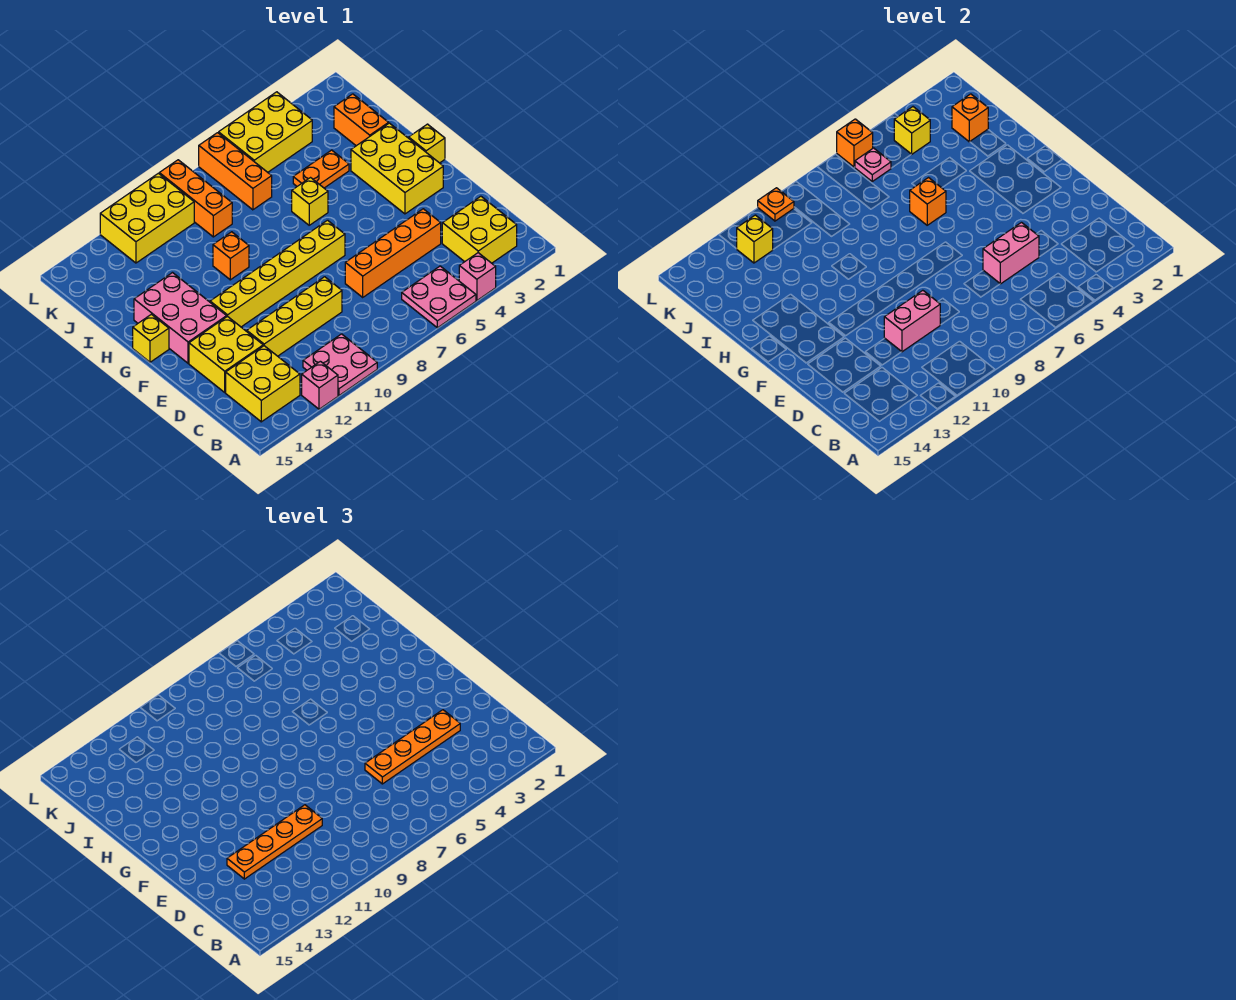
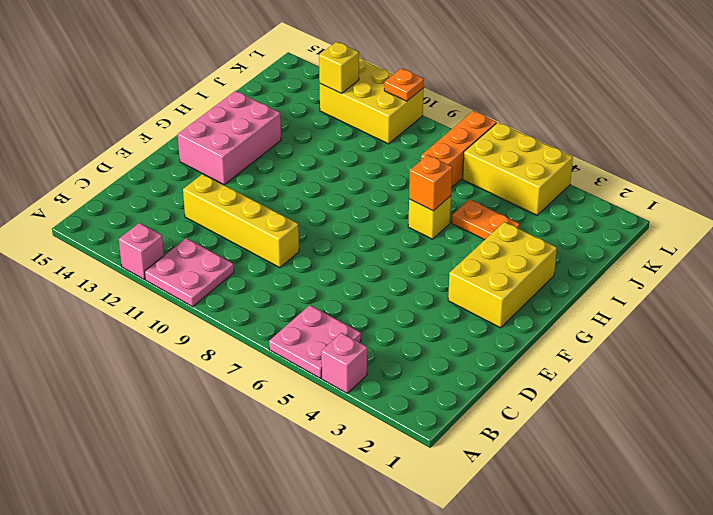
none -> yellow brick B2:C3 level 1
none -> yellow brick B13:C14 level 1
none -> orange brick D4:D7 level 1
none -> yellow brick D13:E14 level 1

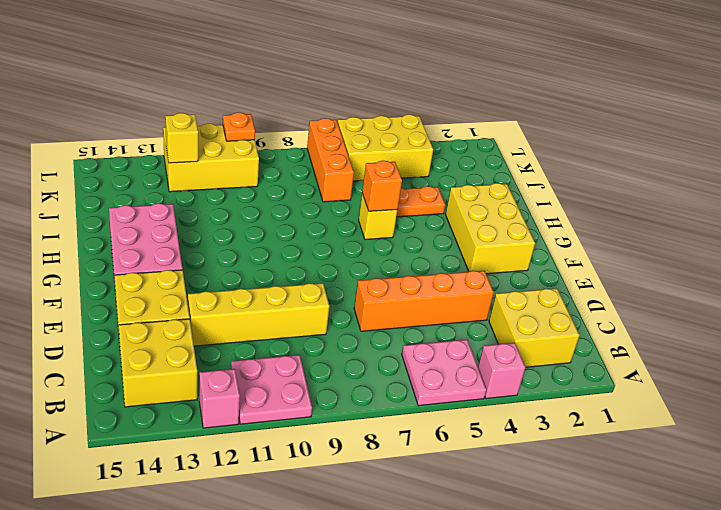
none -> yellow brick F7:F12 level 1
none -> yellow brick G1 level 1
none -> yellow brick G15 level 1
none -> orange brick H10 level 1

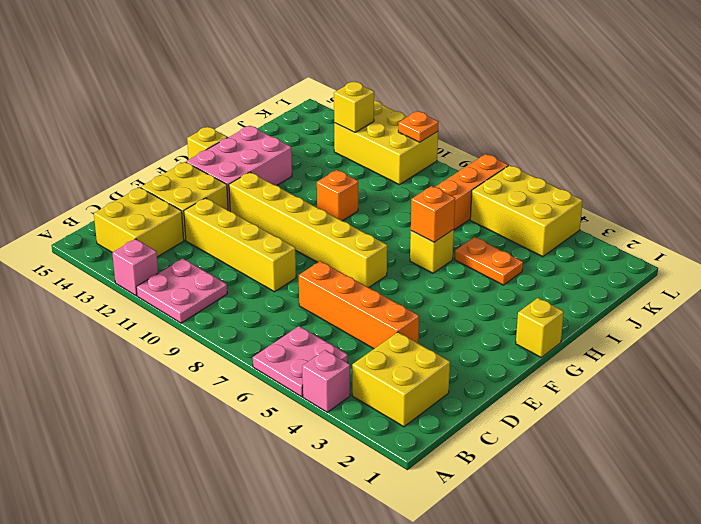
none -> yellow brick F2:H3 level 1
none -> orange brick I2:J2 level 1
none -> orange brick J9:L9 level 1
none -> pink brick D5:D6 level 2

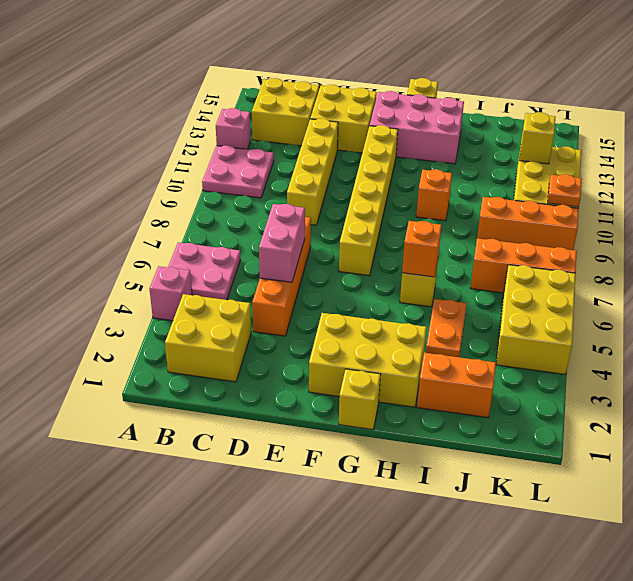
none -> pink brick D10:D11 level 2
none -> orange brick J2 level 2
none -> yellow brick K4 level 2
none -> pink plate K6 level 2

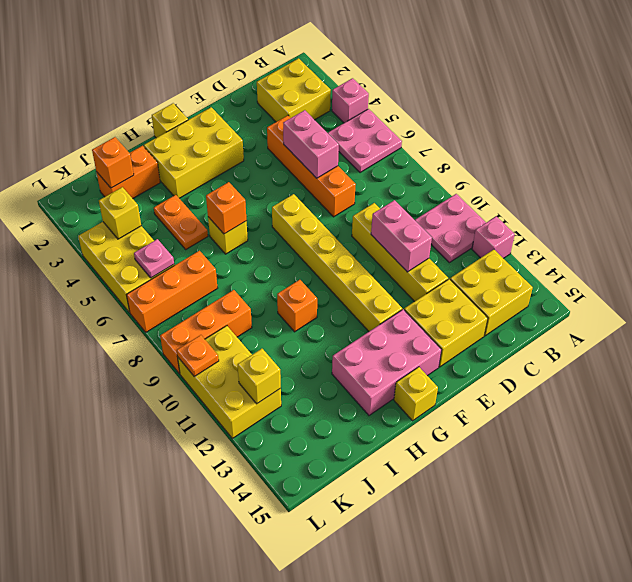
none -> orange brick L6 level 2
none -> orange plate D3:D6 level 3
none -> orange plate D10:D13 level 3

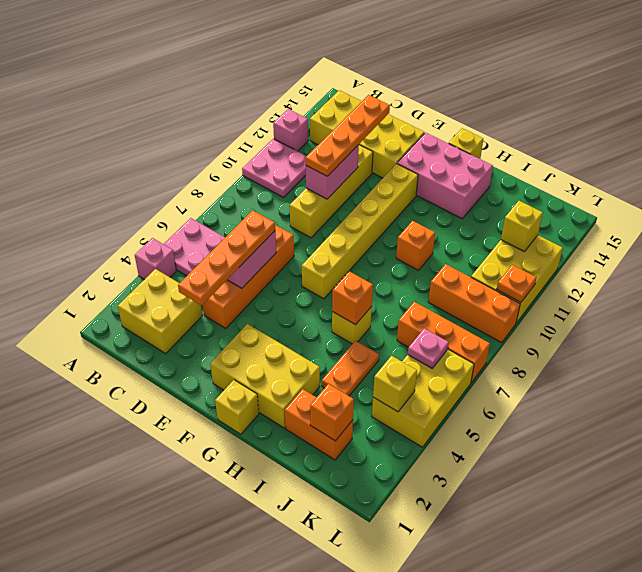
none -> orange brick L6 level 2

